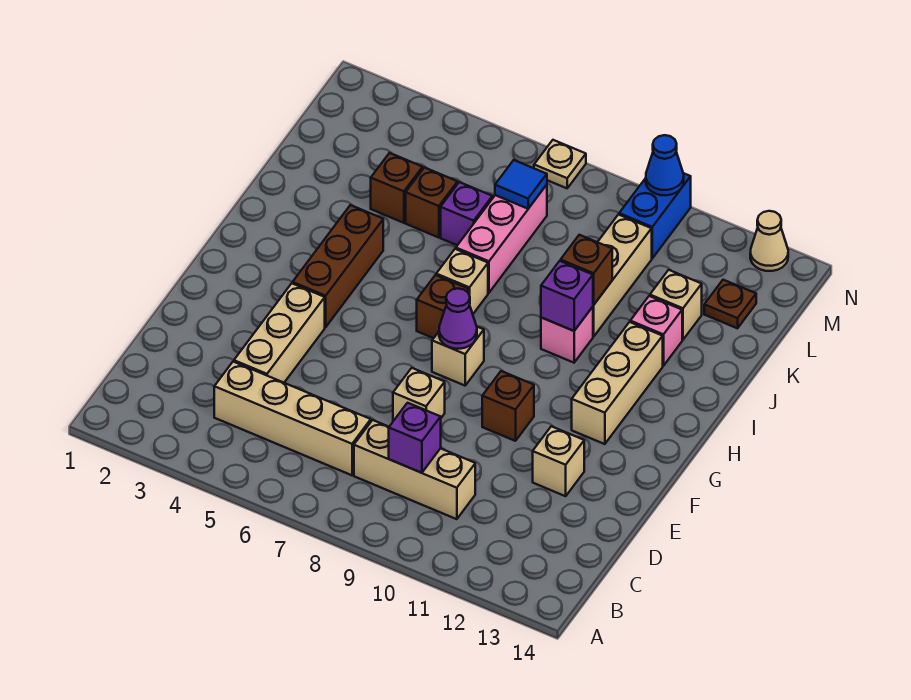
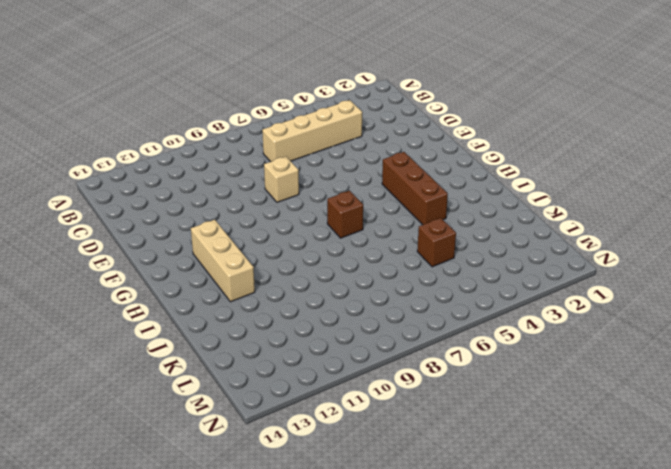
none -> tan brick C8:C10 level 1
none -> tan brick D4:F4 level 1
none -> tan brick E12 level 1

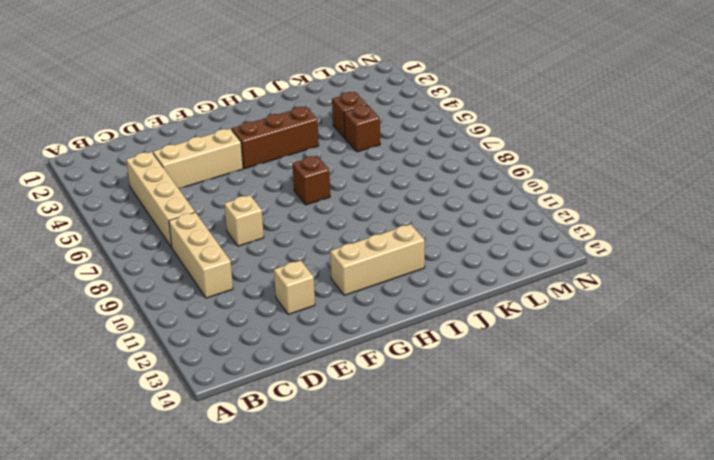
none -> brown brick F10 level 1
none -> tan brick G8 level 1
none -> tan brick I7 level 1

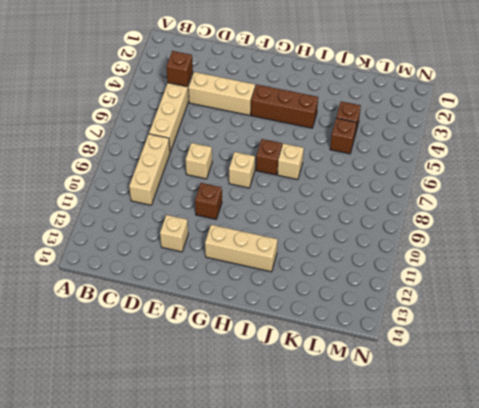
brown brick C4 level 2 -> brown brick J10 level 2
none -> pink brick I10 level 1
none -> pink brick J7:L7 level 1
none -> tan brick J10:L10 level 1

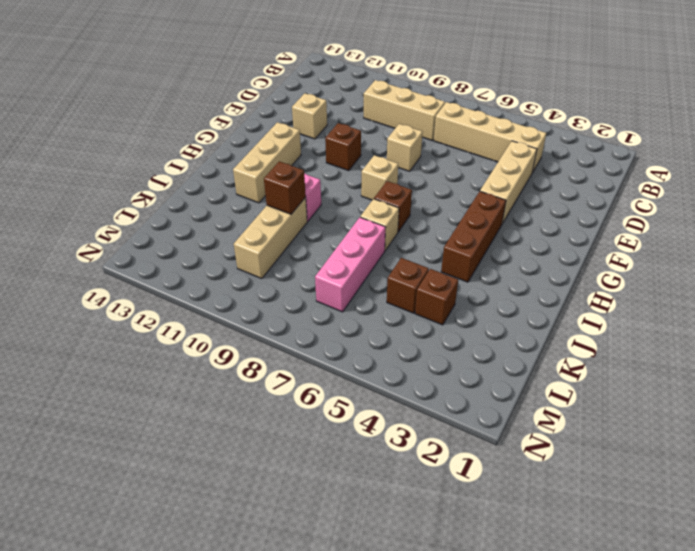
none -> pink brick J12 level 1
none -> purple brick K6 level 1
none -> tan brick K12 level 1

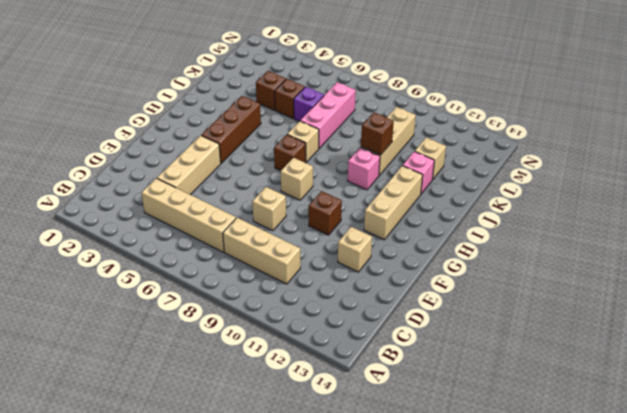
none -> brown plate L13 level 1
none -> blue brick M10:N10 level 1
none -> tan plate N7 level 1

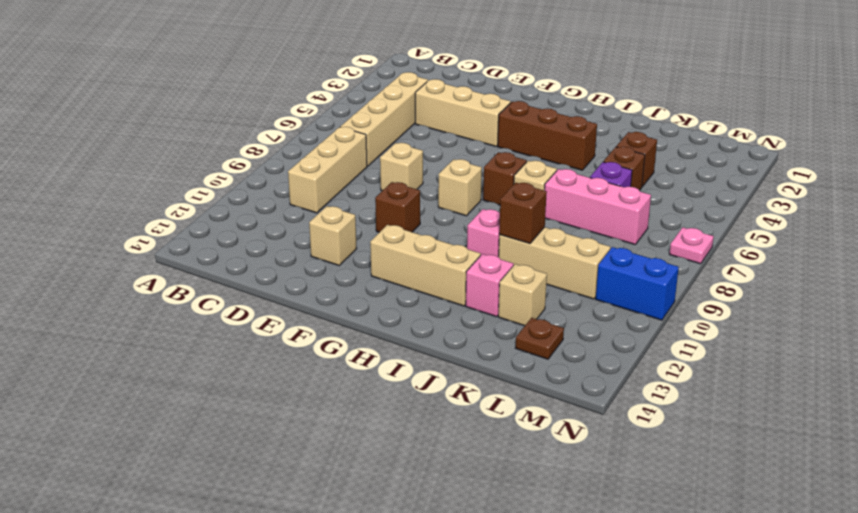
pink plate N7 level 1 -> tan plate N7 level 1
none -> tan cone N13 level 1
none -> purple brick C9 level 2
none -> purple cone G8 level 2

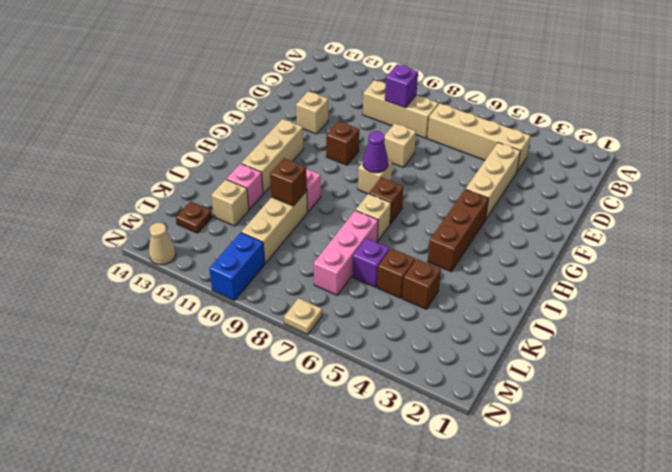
none -> purple brick I10 level 2
none -> blue tile L7 level 2
none -> blue cone N10 level 2

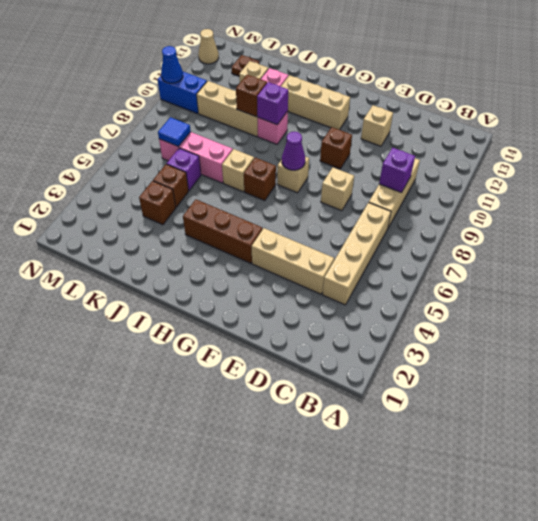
none -> tan plate N7 level 1

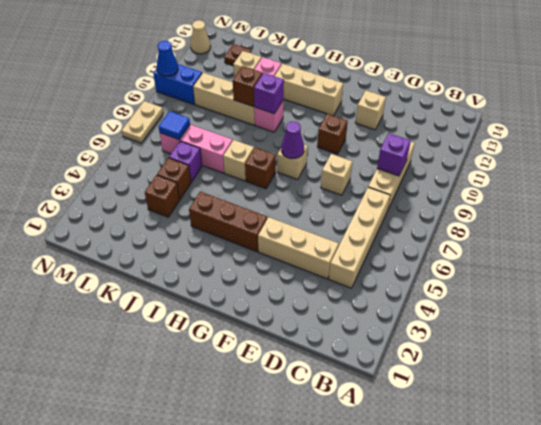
tan plate N7:N8 level 1 -> tan plate N7 level 1

